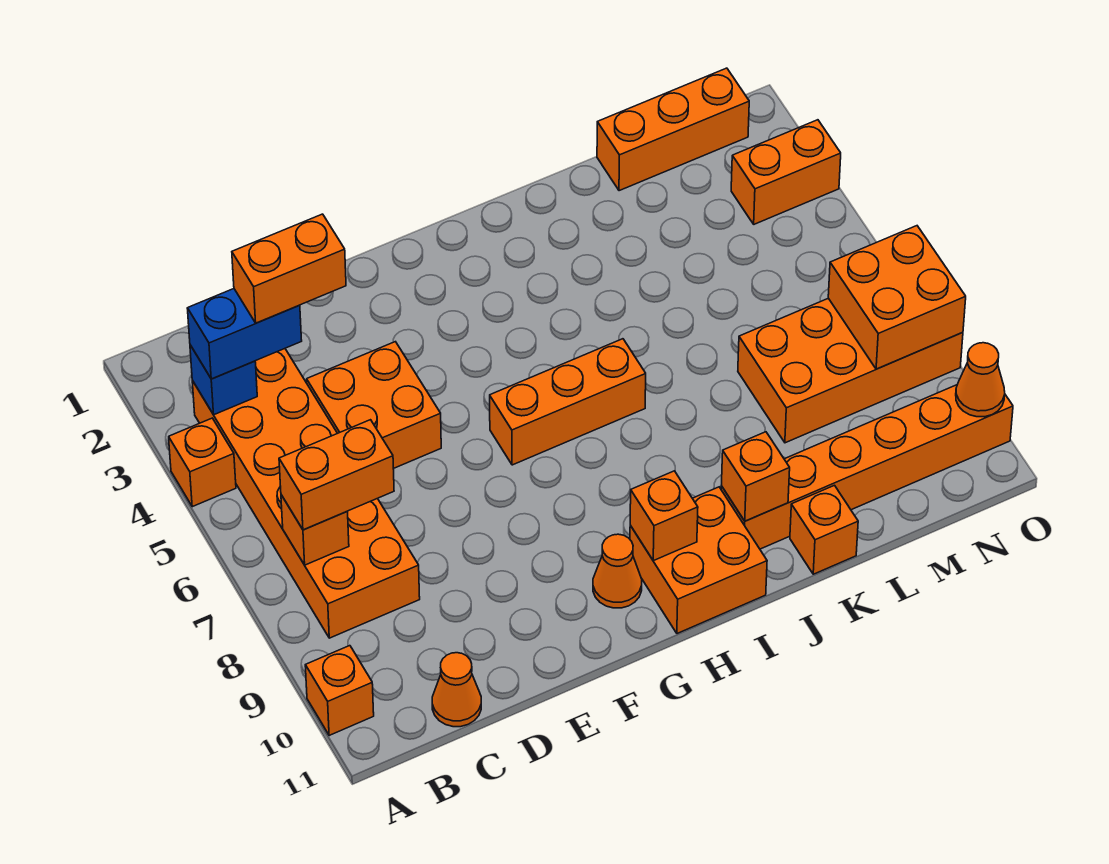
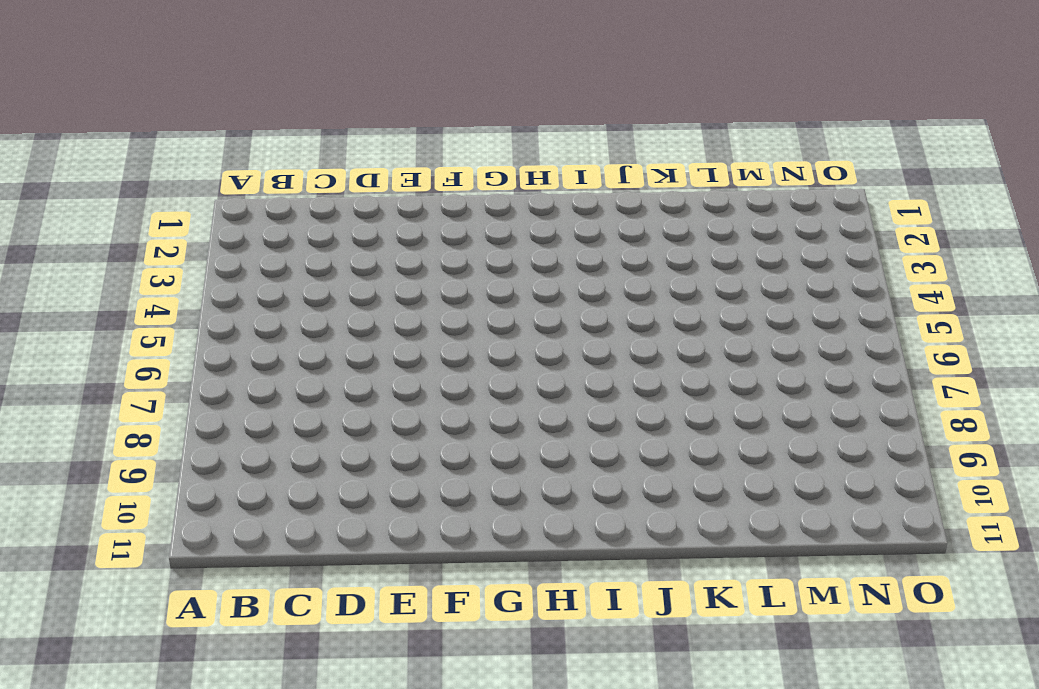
none -> orange brick A4 level 1
none -> orange brick A10 level 1
none -> orange brick B3:C8 level 1

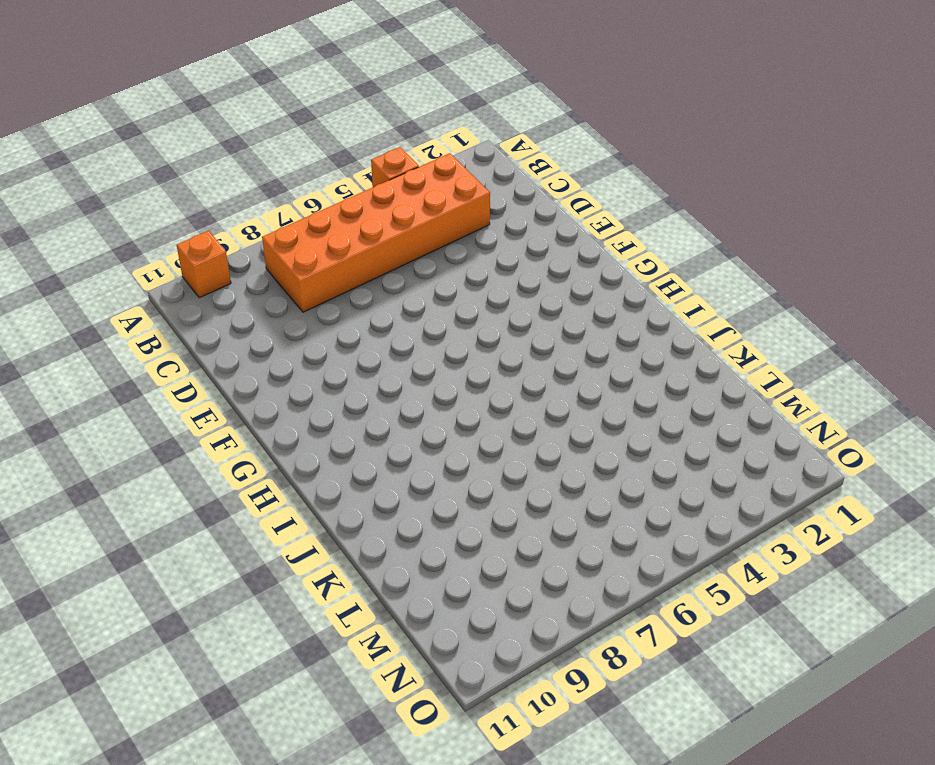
none -> orange cone C11 level 1
none -> orange brick D4:E5 level 1
none -> orange brick G6:I6 level 1

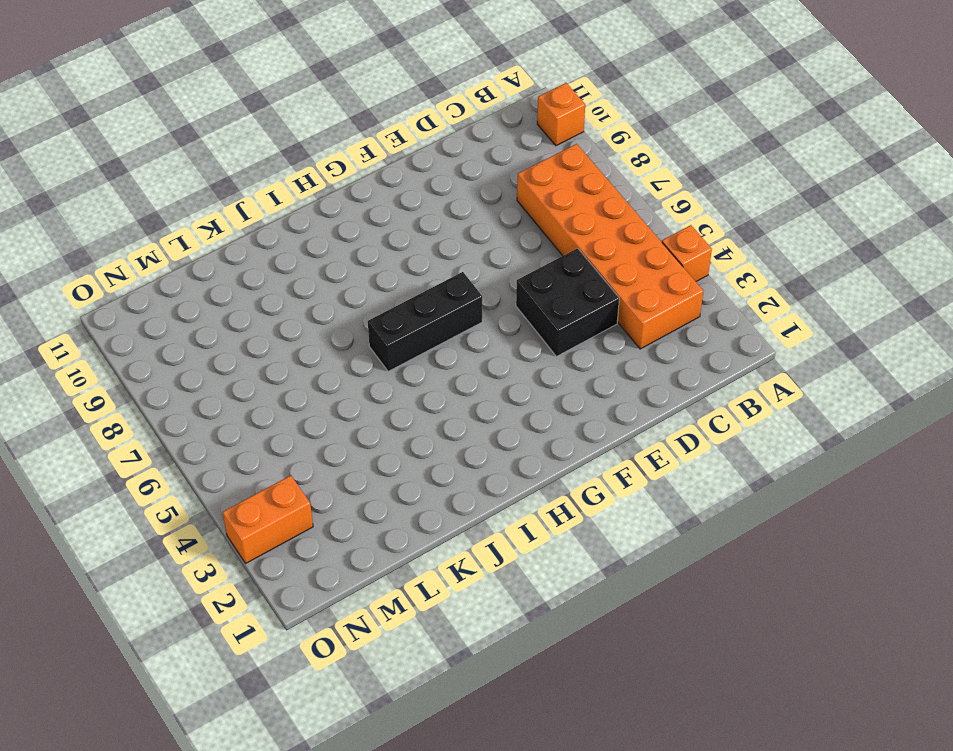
black brick D4:E5 level 1 -> orange brick D4:E5 level 1
black brick G6:I6 level 1 -> orange brick G6:I6 level 1
none -> orange cone C11 level 1
none -> orange cone G10 level 1
none -> orange brick H10:I11 level 1

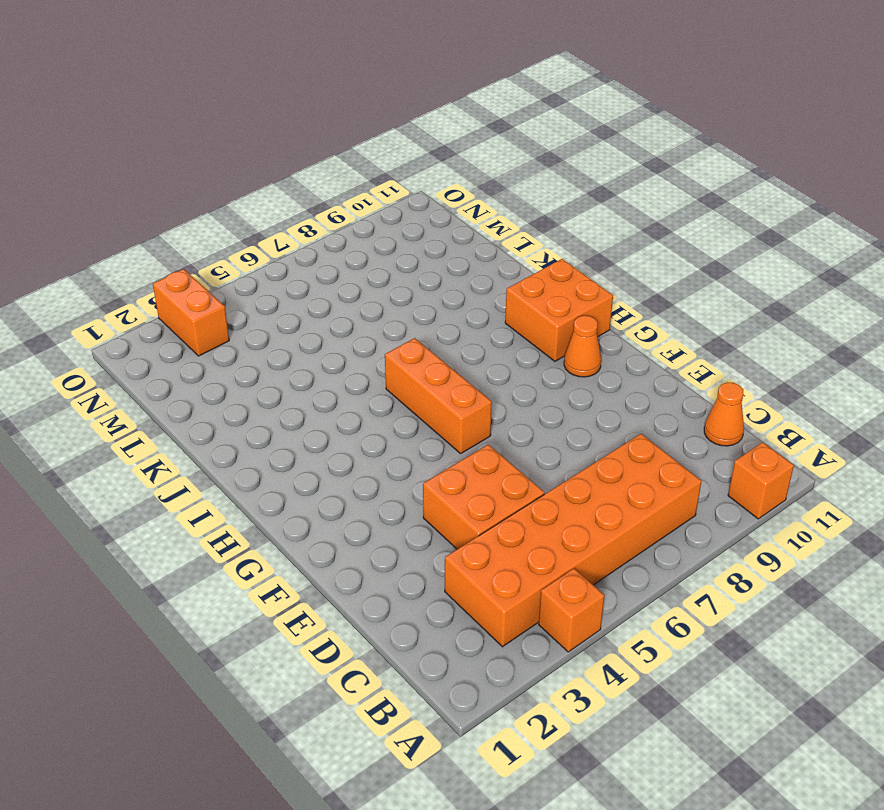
none -> orange brick J10:O10 level 1
none -> orange brick K11 level 1
none -> orange brick L1:N1 level 1

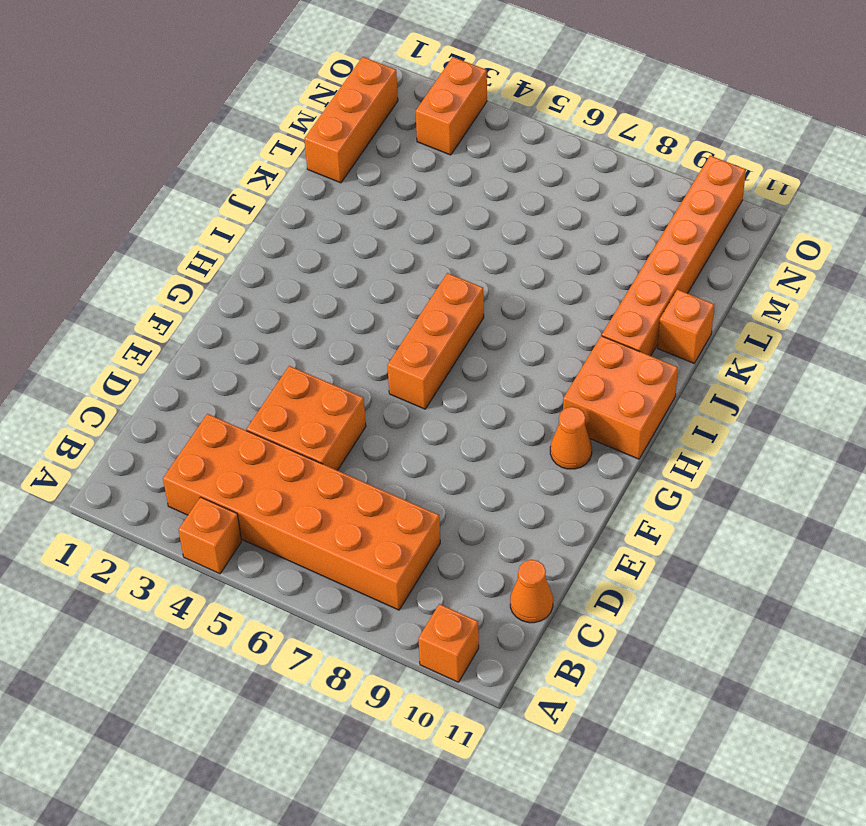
none -> orange brick L7:O8 level 1
none -> blue brick B3 level 2
none -> orange brick B7 level 2

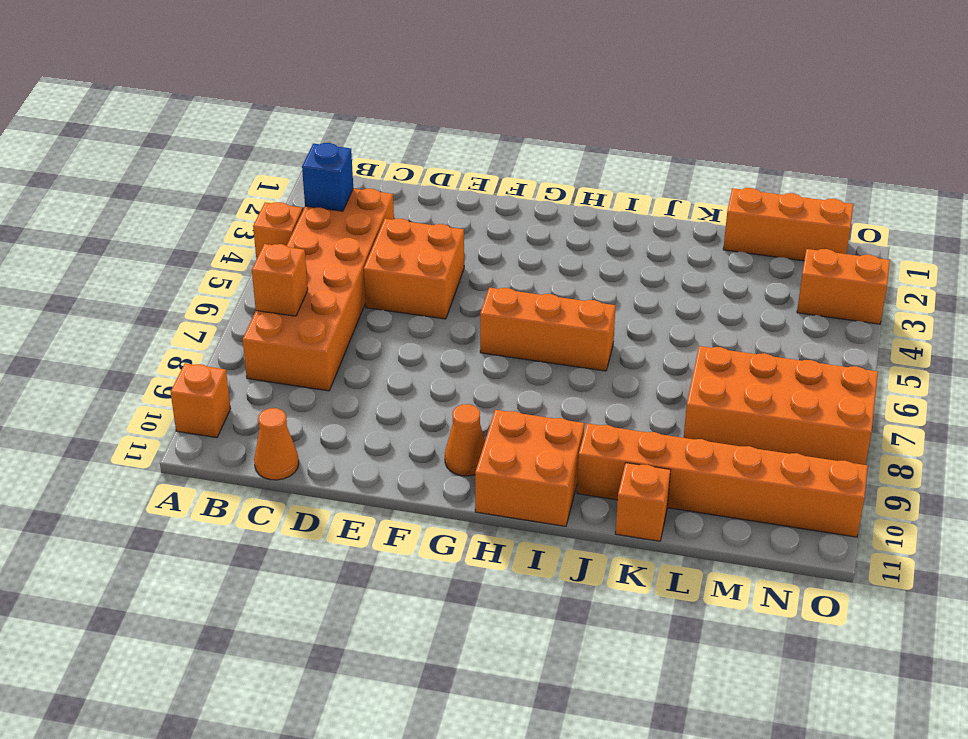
none -> orange brick H10 level 2
none -> orange brick J10 level 2
none -> orange brick N7:O8 level 2

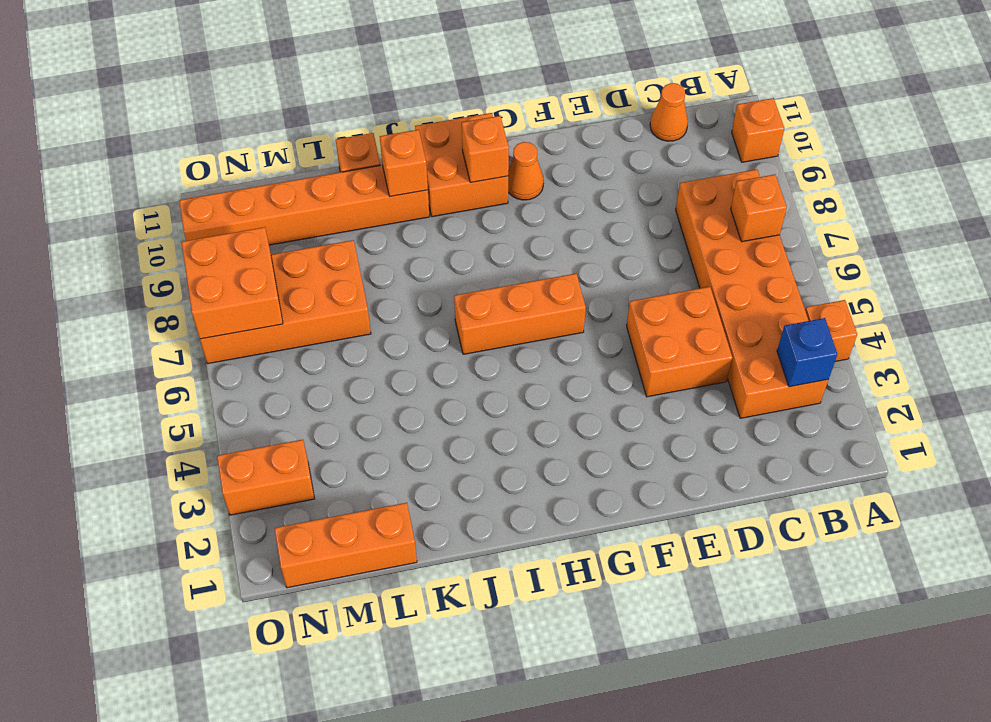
none -> orange cone O10 level 2
none -> blue brick B3:C3 level 3
none -> orange brick B7:C7 level 3

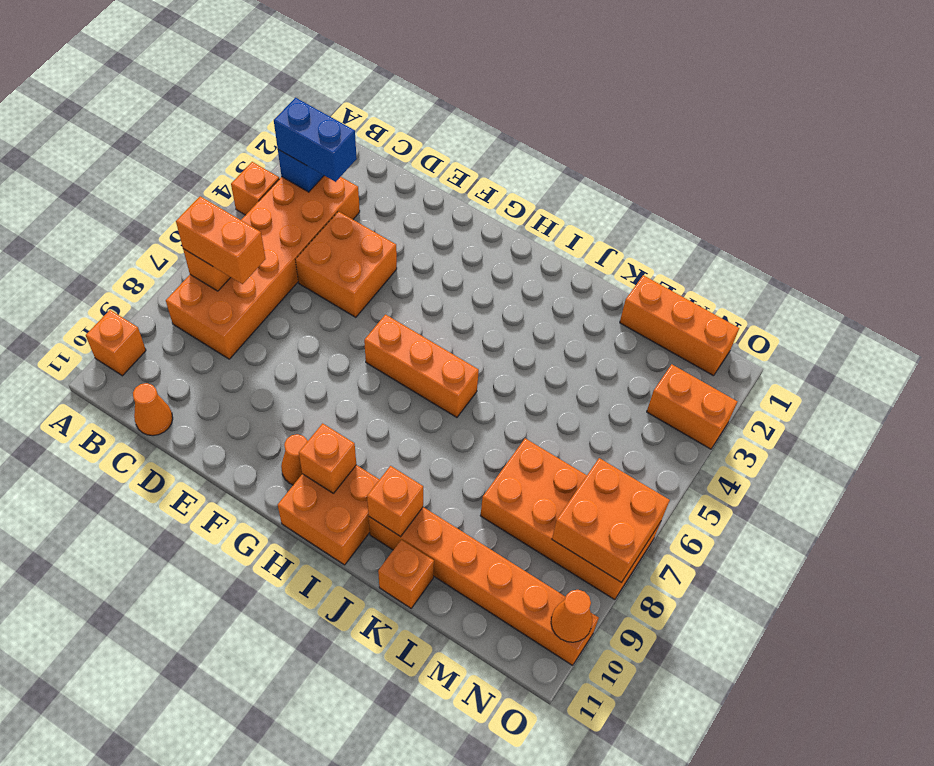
none -> orange brick C3:D3 level 4

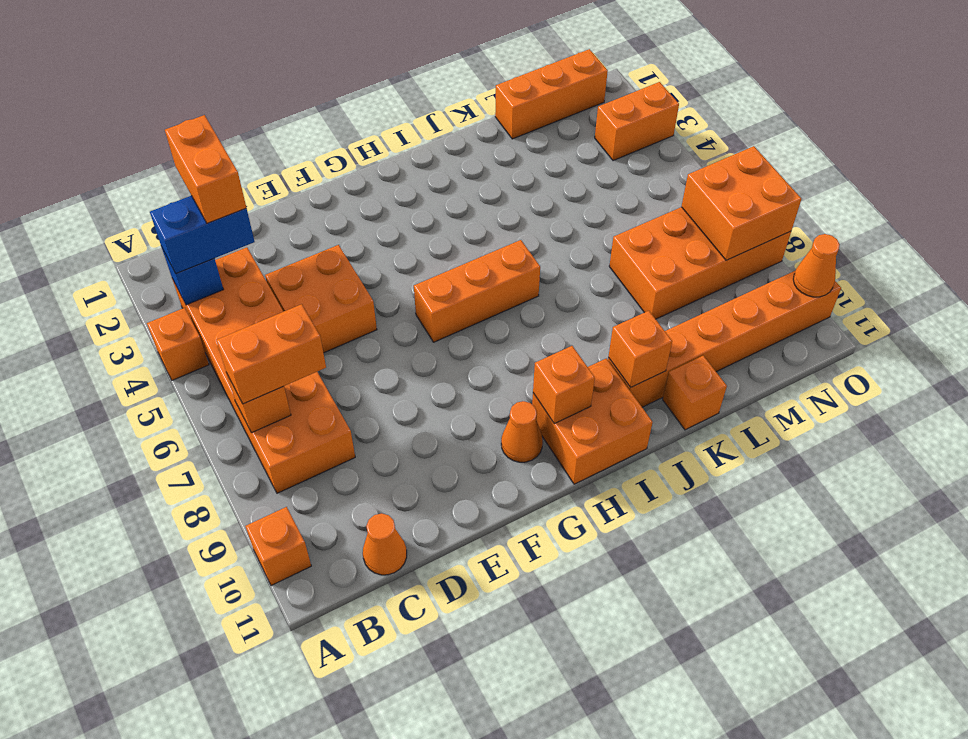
orange brick C2:C3 level 4 -> orange brick C3:D3 level 4

